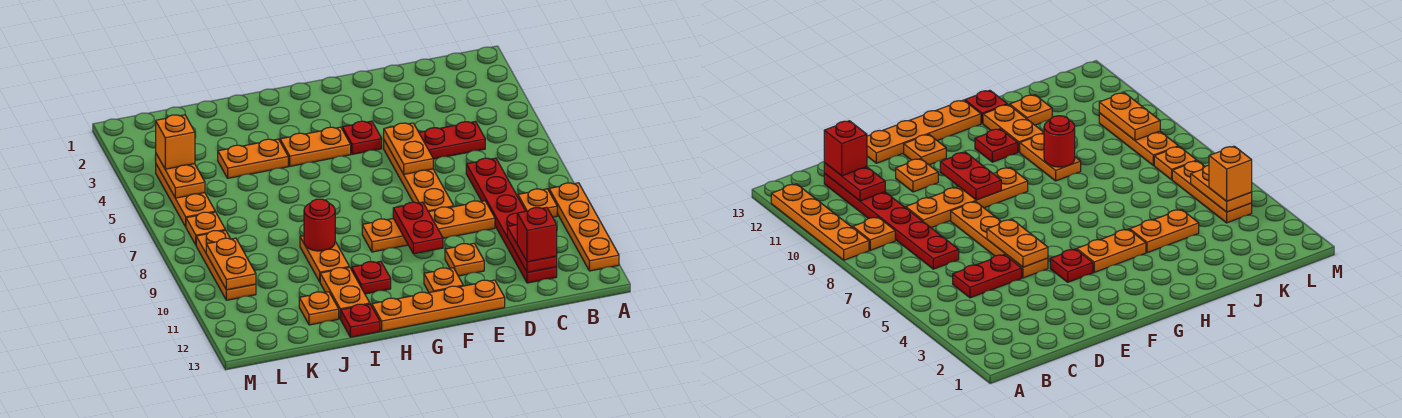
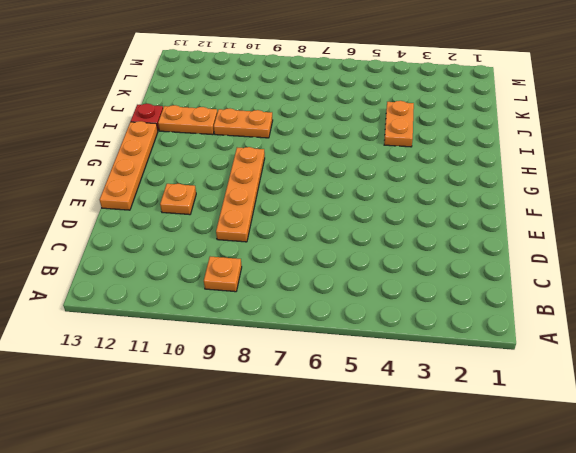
none -> orange plate A9:A12 level 1
none -> red plate C5:D5 level 1
none -> red plate C7:C12 level 1

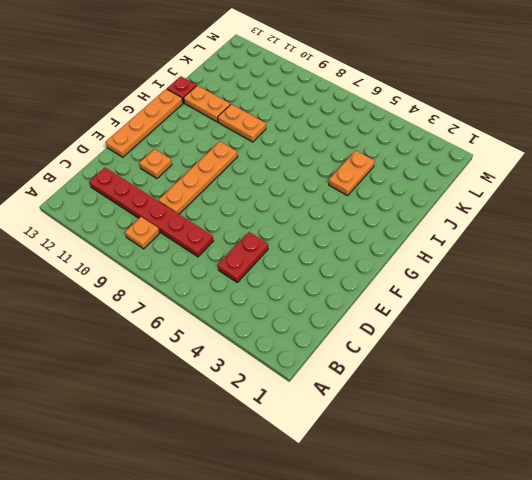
none -> orange plate A9:A12 level 1
none -> orange plate E5:E8 level 1
none -> red plate F4 level 1

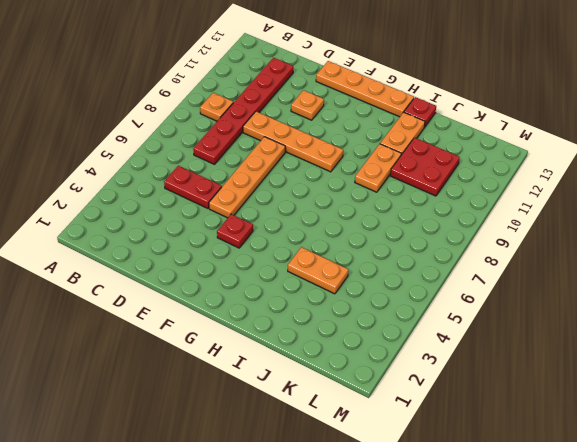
red plate J10:K11 level 1 -> none
none -> orange plate A9:A12 level 1
none -> orange plate F12 level 1
none -> orange plate G4:H4 level 1

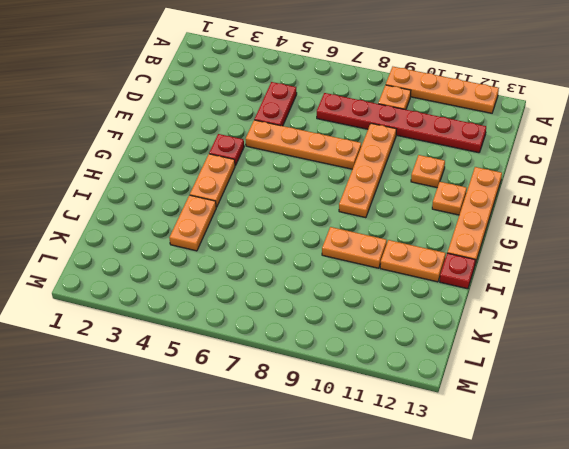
none -> red plate H11 level 1
none -> orange plate J12 level 1
none -> orange plate L4:L6 level 1

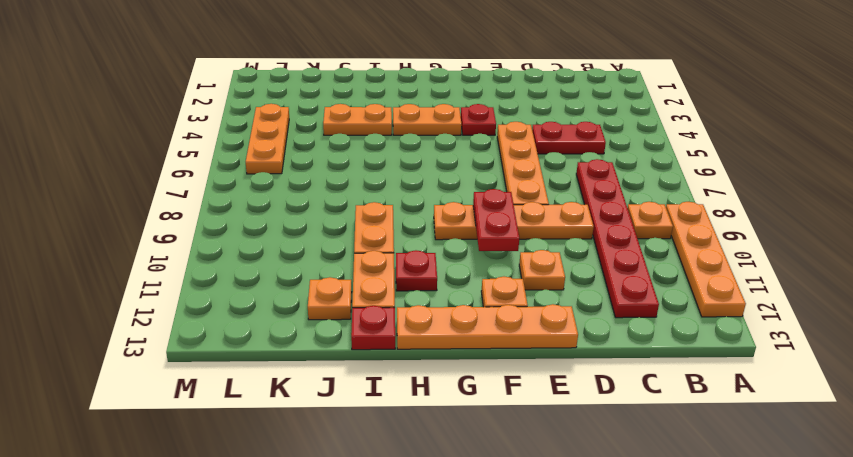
none -> orange plate L7 level 1
none -> orange plate L8:L10 level 1
none -> red plate C11:C12 level 2

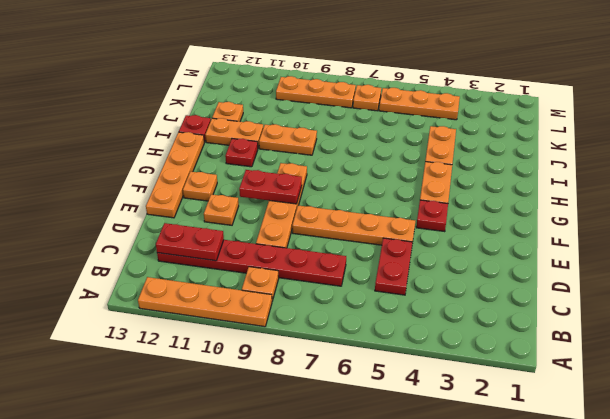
none -> orange plate E5:E6 level 2
none -> red round brick I9 level 2
none -> orange plate L4:L5 level 2

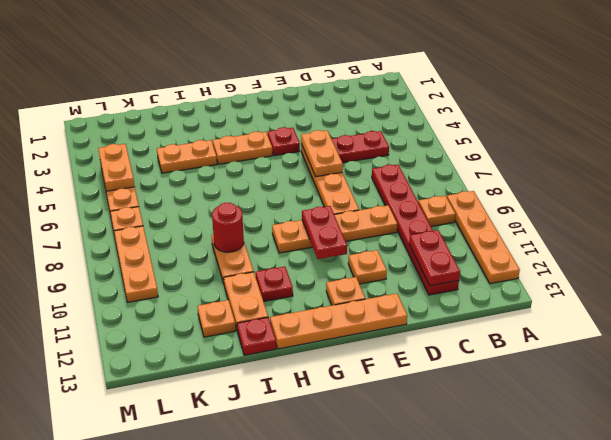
none -> orange plate L9:L10 level 2
none -> red brick C12 level 3
none -> orange brick L4 level 3

